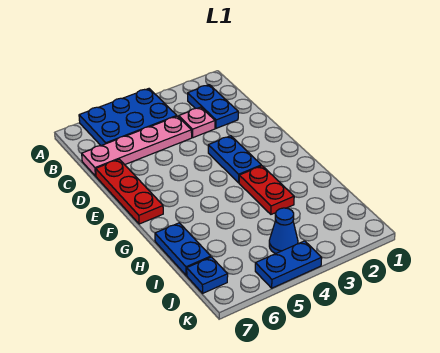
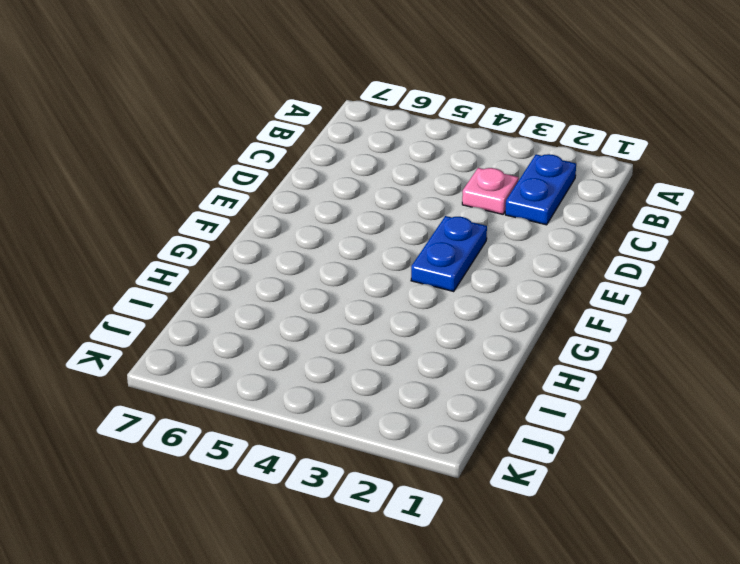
none -> blue plate A4:B6 level 1
none -> pink plate C4:C7 level 1

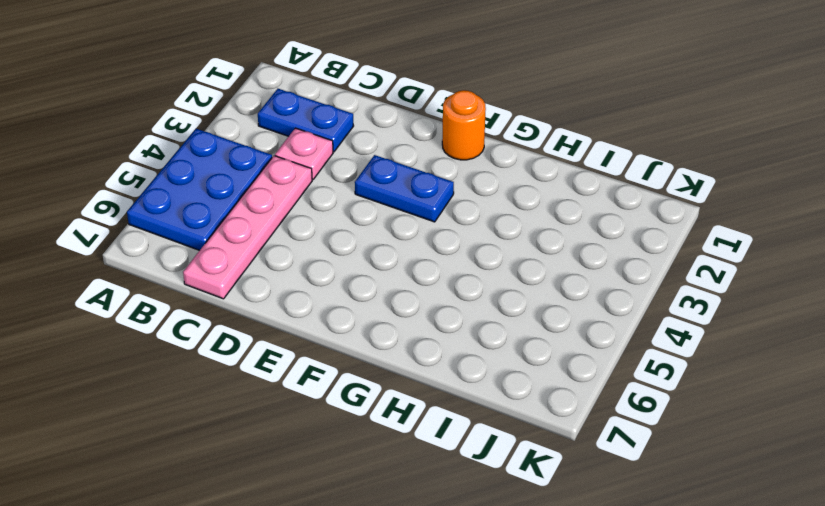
orange round brick F1 level 1 -> none
none -> red plate D7:F7 level 1
none -> red plate G3:H3 level 1

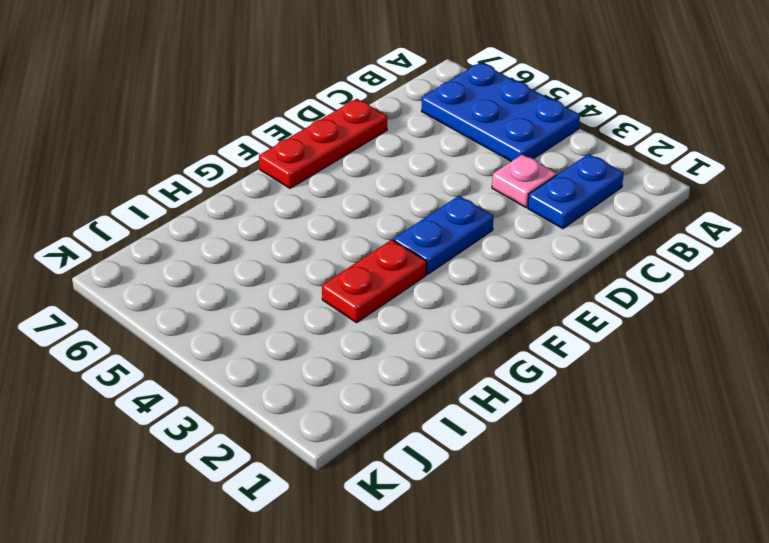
none -> pink plate C4:C7 level 1
none -> blue plate H7:I7 level 1

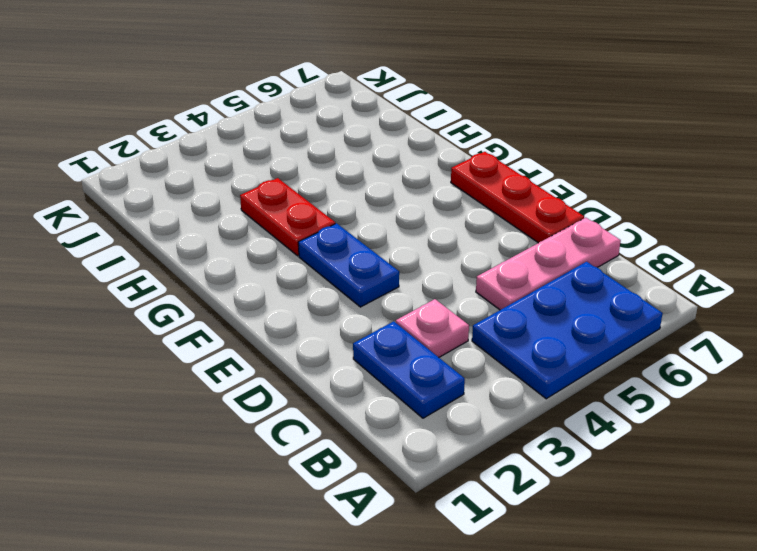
pink plate C5:C7 level 1 -> pink plate C4:C7 level 1
none -> blue plate H7:I7 level 1
none -> blue cone J4 level 1

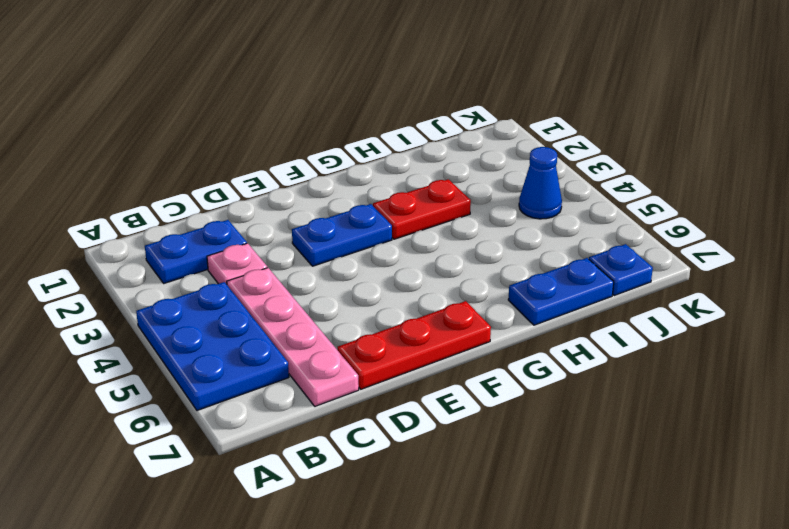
none -> blue plate K4:K5 level 1

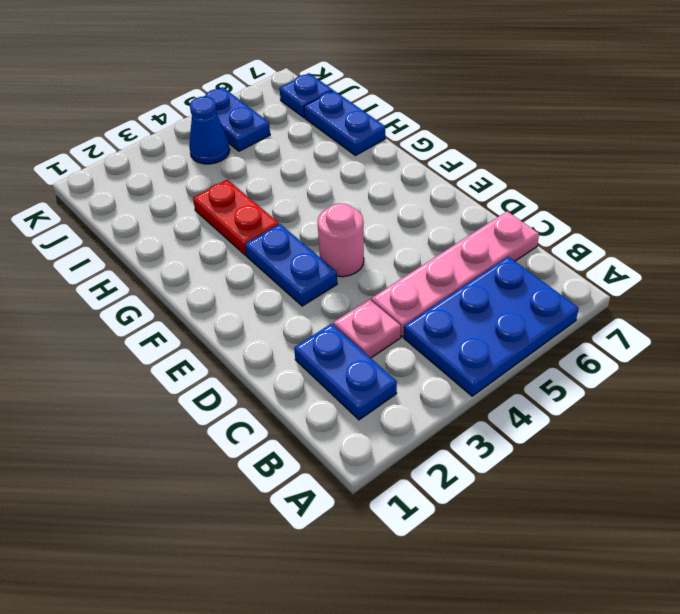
pink round brick E4 level 1 -> none
blue plate J5:K5 level 1 -> blue plate K4:K5 level 1
none -> red plate D7:F7 level 1

